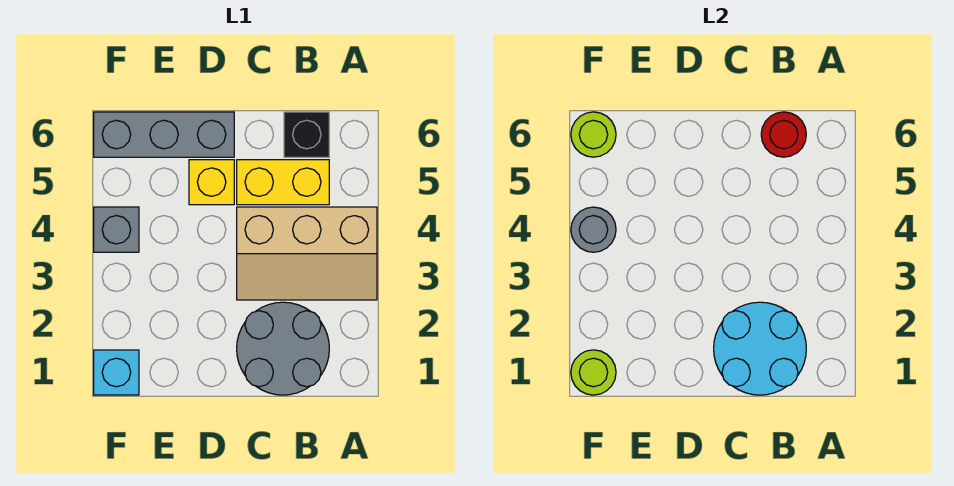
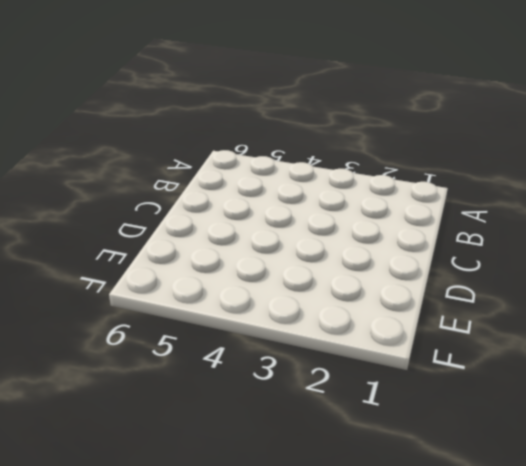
none -> tan slope A3:C4 level 1 top 4
none -> grey round brick B1:C2 level 1
none -> yellow brick B5:C5 level 1

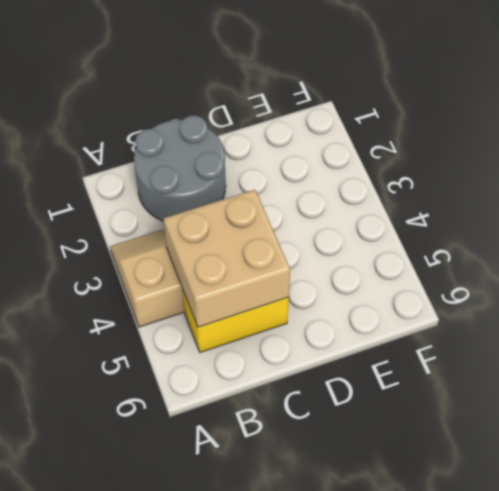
tan brick B4:C5 level 2 -> none
none -> black brick B6 level 1
none -> yellow brick D5 level 1
none -> grey brick D6:F6 level 1

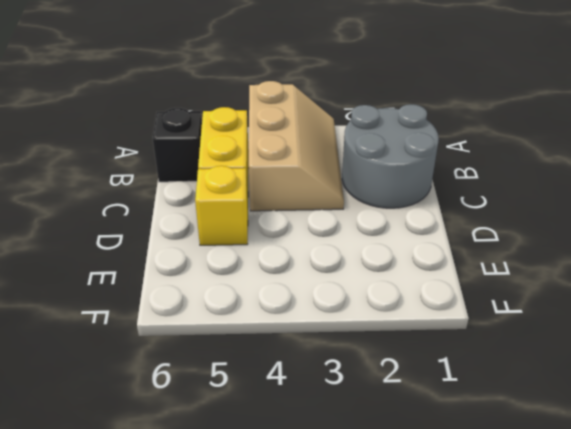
none -> grey brick D6:F6 level 1
none -> cyan brick F1 level 1
none -> grey brick F4 level 1

